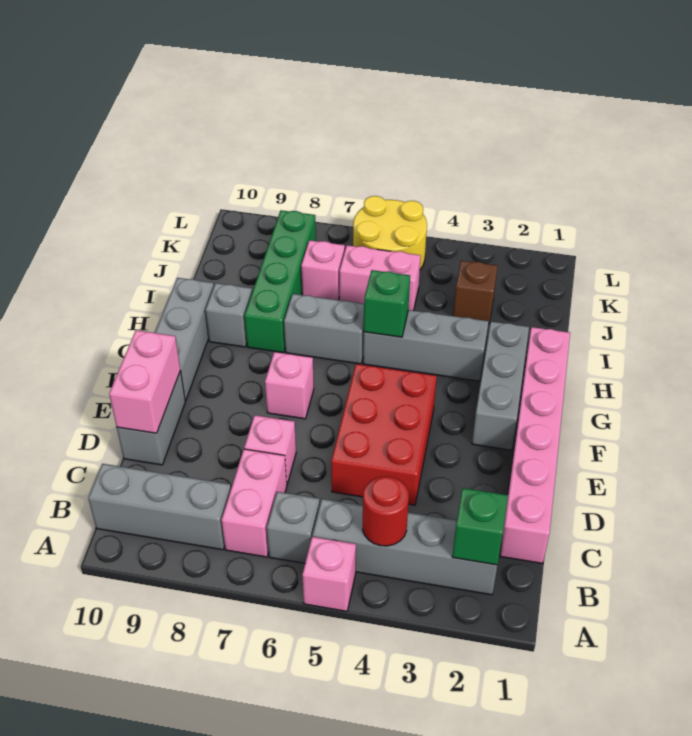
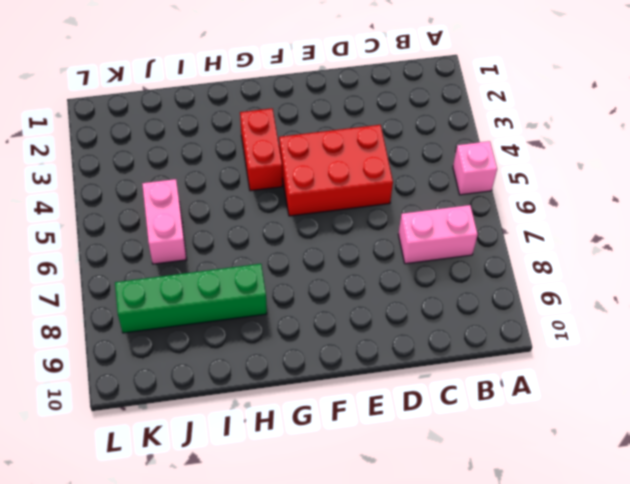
red brick G3:G4 level 1 -> none
none -> grey brick B2:B5 level 1
none -> grey brick B6 level 1
none -> grey brick B8:B10 level 1

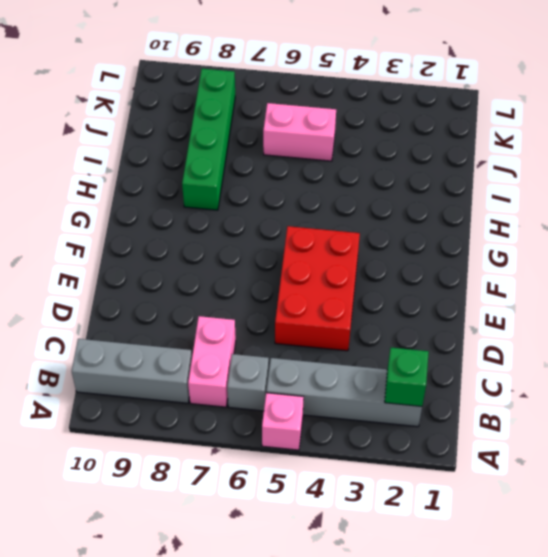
none -> pink brick C1:H1 level 1
none -> pink brick D7 level 1
none -> grey brick D10:E10 level 1

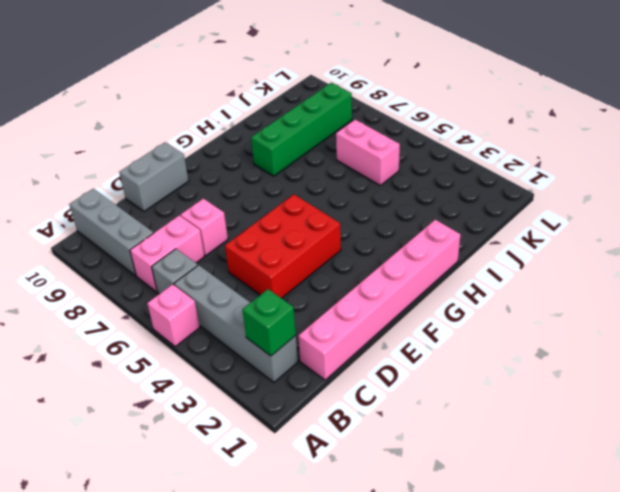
none -> grey brick F2:H2 level 1
none -> pink brick F7 level 1
none -> grey brick F10:H10 level 1

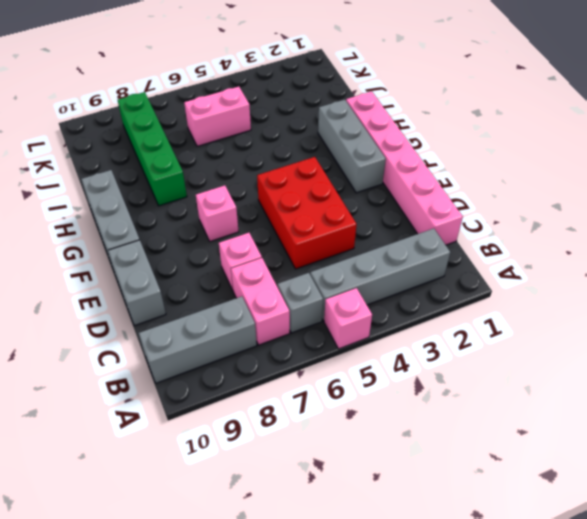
none -> grey brick H3:H5 level 1
none -> grey brick H6:H7 level 1
none -> grey brick H9 level 1

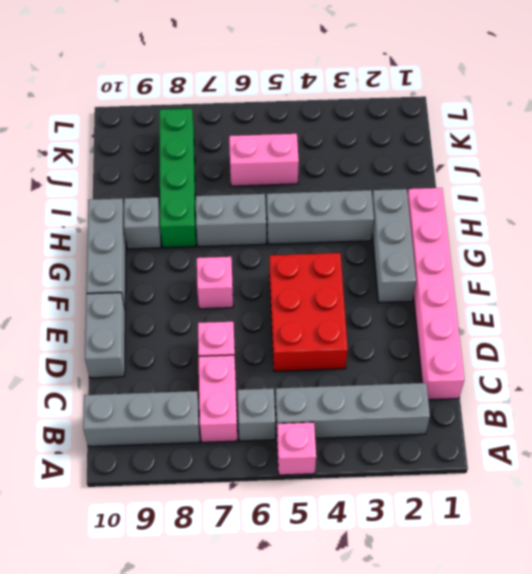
none -> brown brick J3 level 1
none -> pink brick J7 level 1
none -> yellow round brick K5:L6 level 1

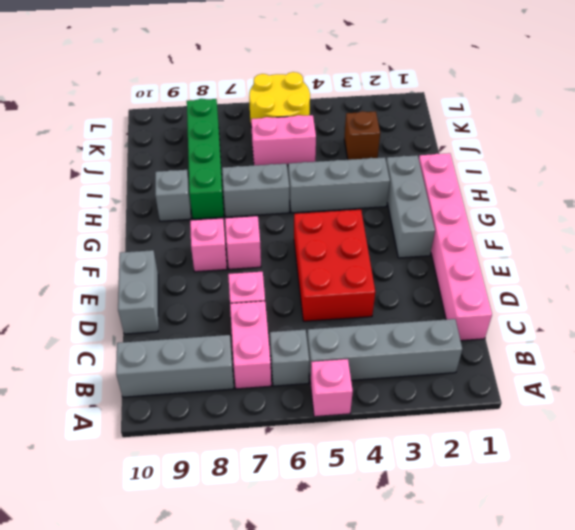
pink brick F8 level 1 -> pink brick J7 level 1
none -> grey brick F10:H10 level 1
none -> green brick B2 level 2
none -> red round brick B4 level 2

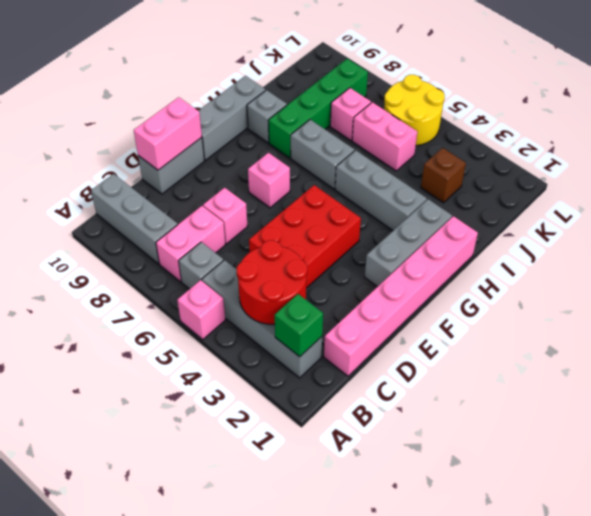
red round brick B3:C4 level 2 -> red round brick B4 level 2
none -> green brick H5 level 2

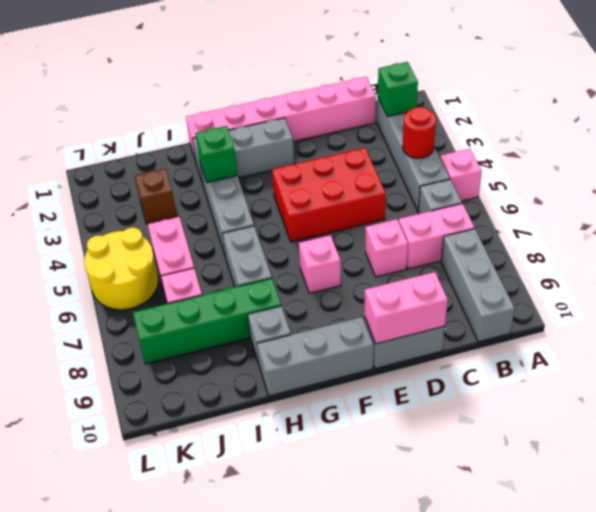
green brick H3 level 2 -> green brick H5 level 2

